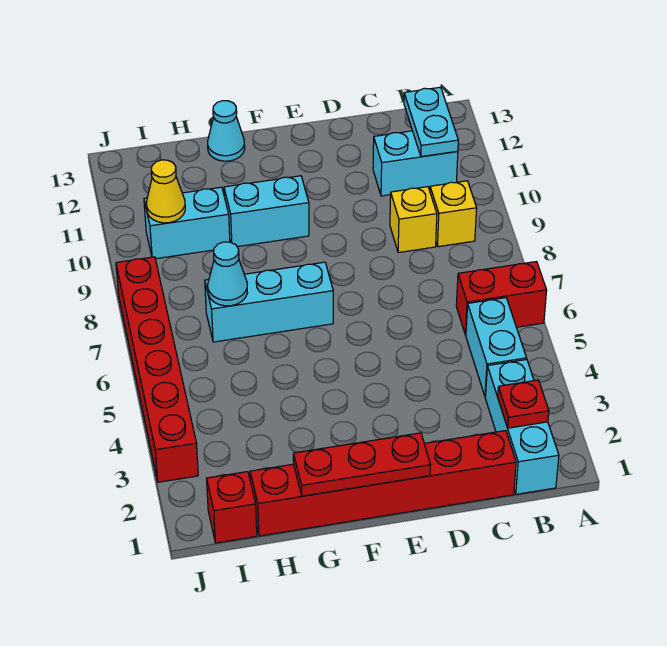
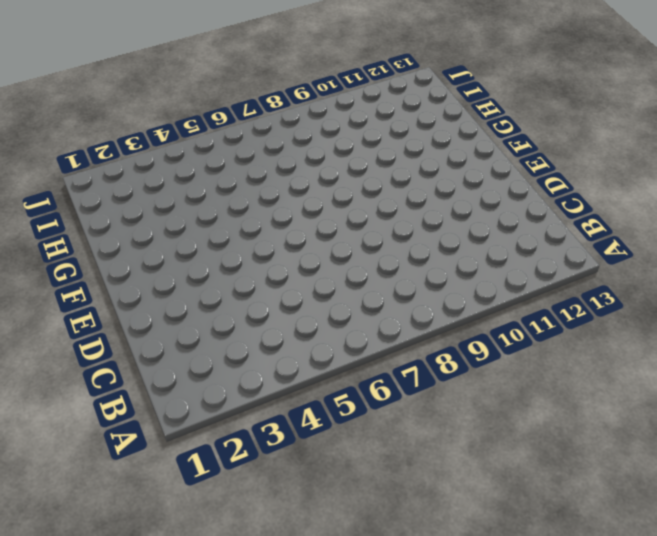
none -> red brick A6:B6 level 1
none -> cyan brick B1:B3 level 1
none -> cyan brick B4:B5 level 1

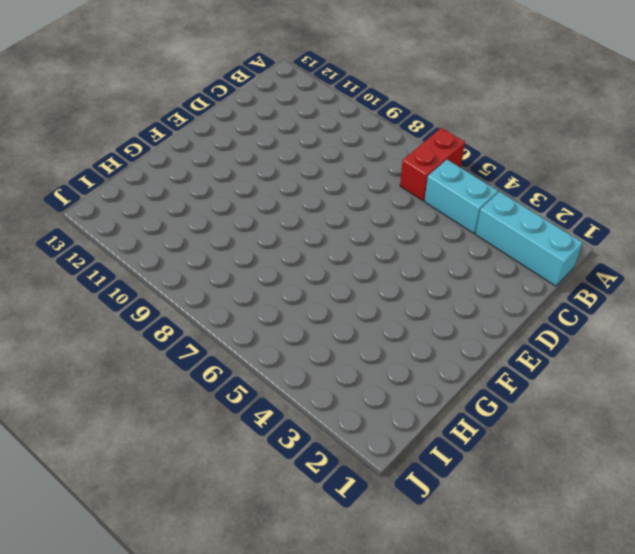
none -> yellow brick B9 level 1
none -> cyan brick B11:C11 level 1
none -> red brick C1:H1 level 1

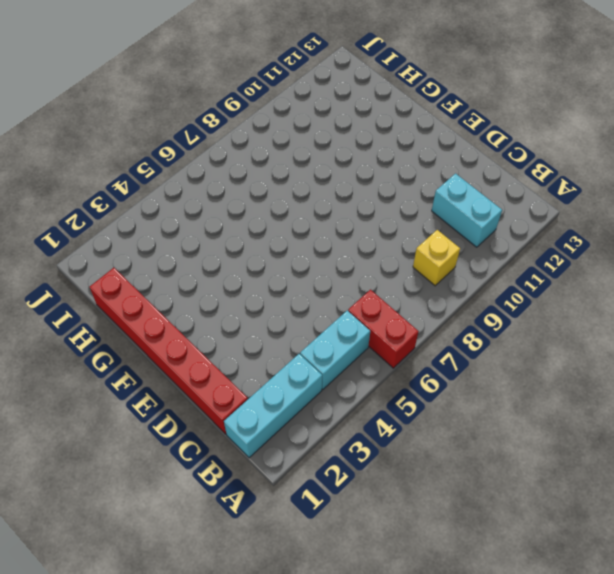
none -> yellow brick C9 level 1
none -> cyan brick F7:H7 level 1
none -> cyan brick F10:G10 level 1

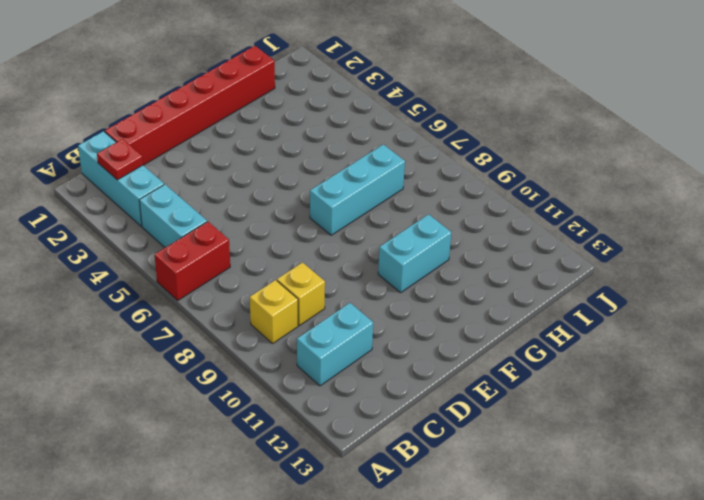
none -> cyan cone G13 level 1
none -> cyan brick H10:I10 level 1
none -> red brick I1 level 1

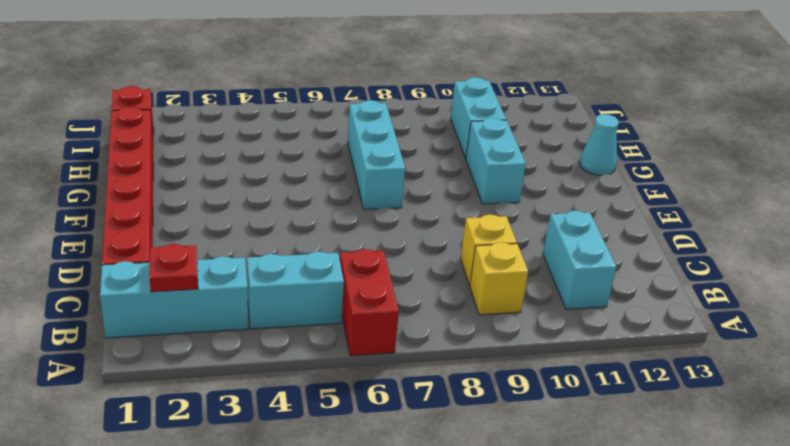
none -> red brick J3:J8 level 1
none -> cyan plate B11:B12 level 2
none -> red plate E1:G1 level 2

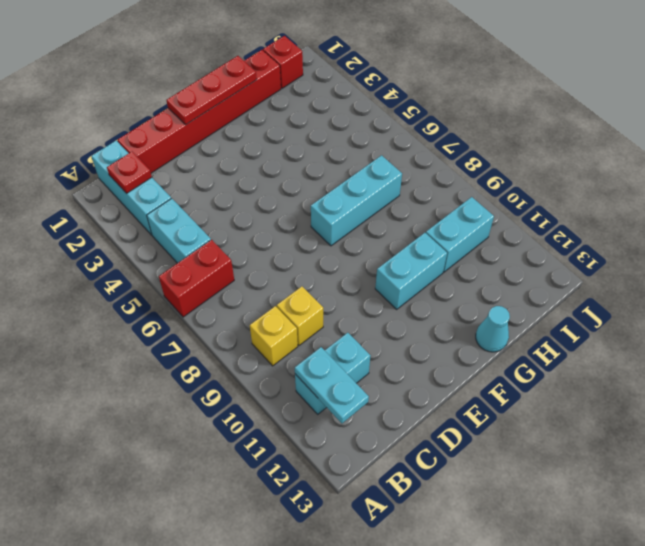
none -> red brick J3:J8 level 1
none -> cyan cone H7 level 2
none -> yellow cone I10 level 2

